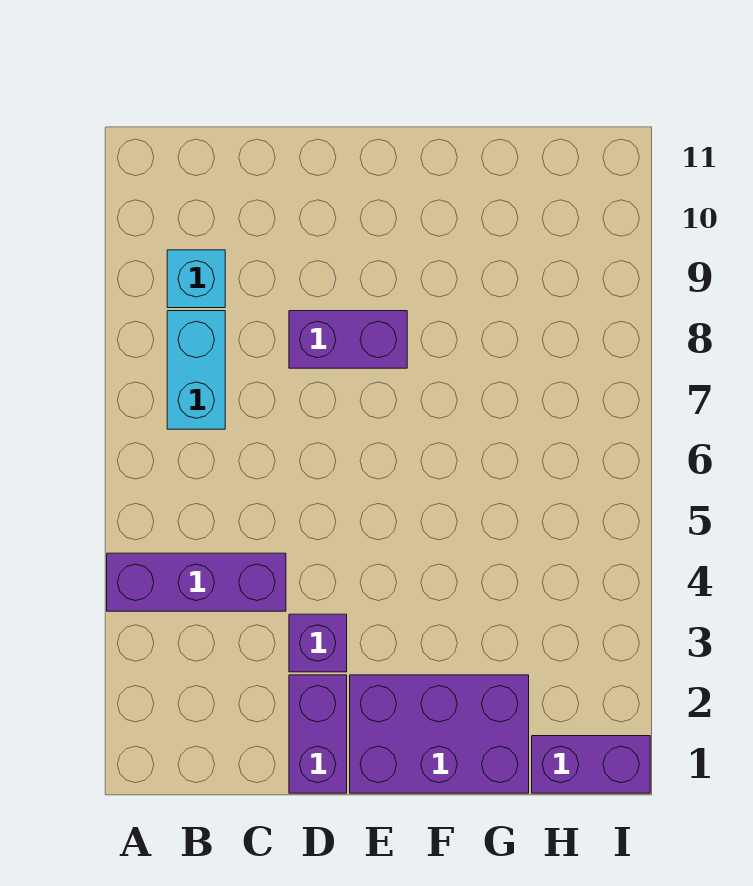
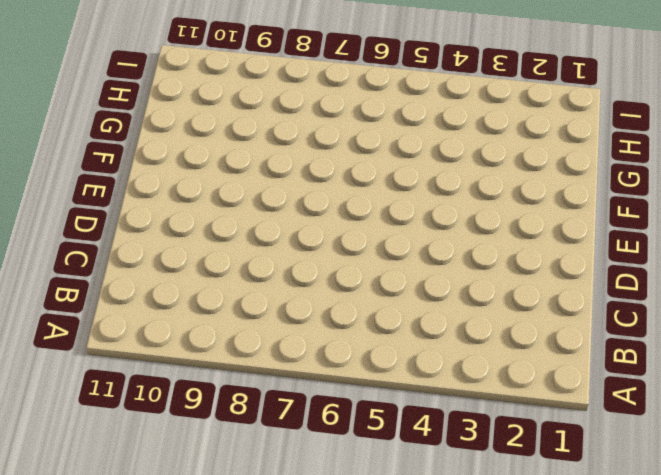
none -> purple brick A4:C4 level 1
none -> cyan brick B7:B8 level 1

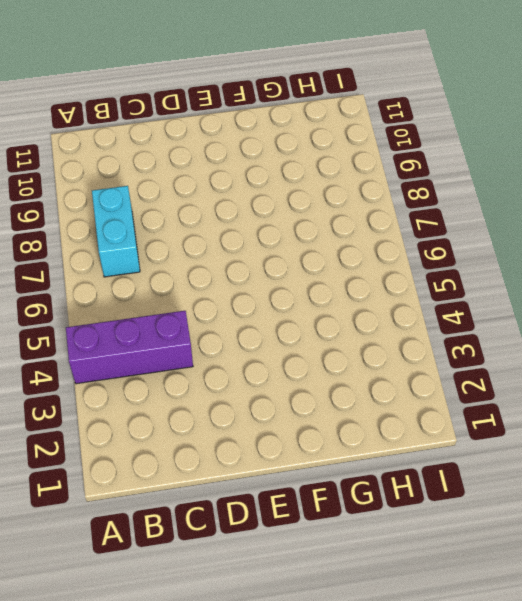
none -> cyan brick B9 level 1
none -> purple brick D1:D2 level 1

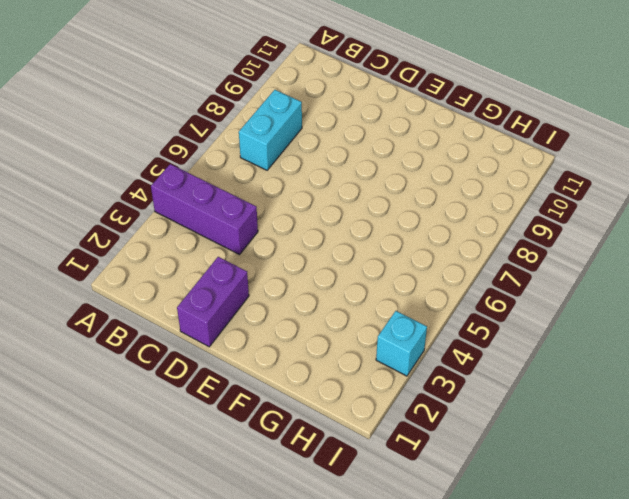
cyan brick I3 level 1 -> cyan brick B9 level 1
none -> purple brick D3 level 1
none -> purple brick D8:E8 level 1

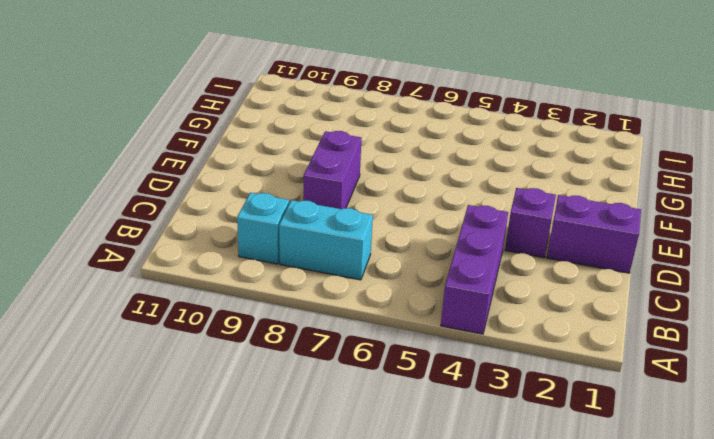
none -> purple brick E1:G2 level 1
none -> purple brick H1:I1 level 1

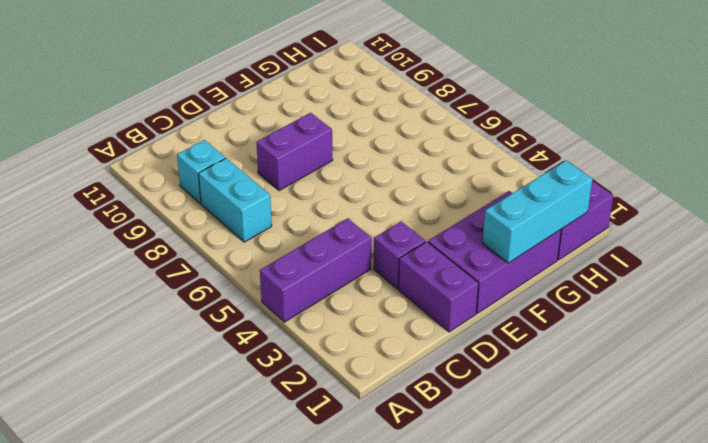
cyan brick F1:H1 level 2 -> none

